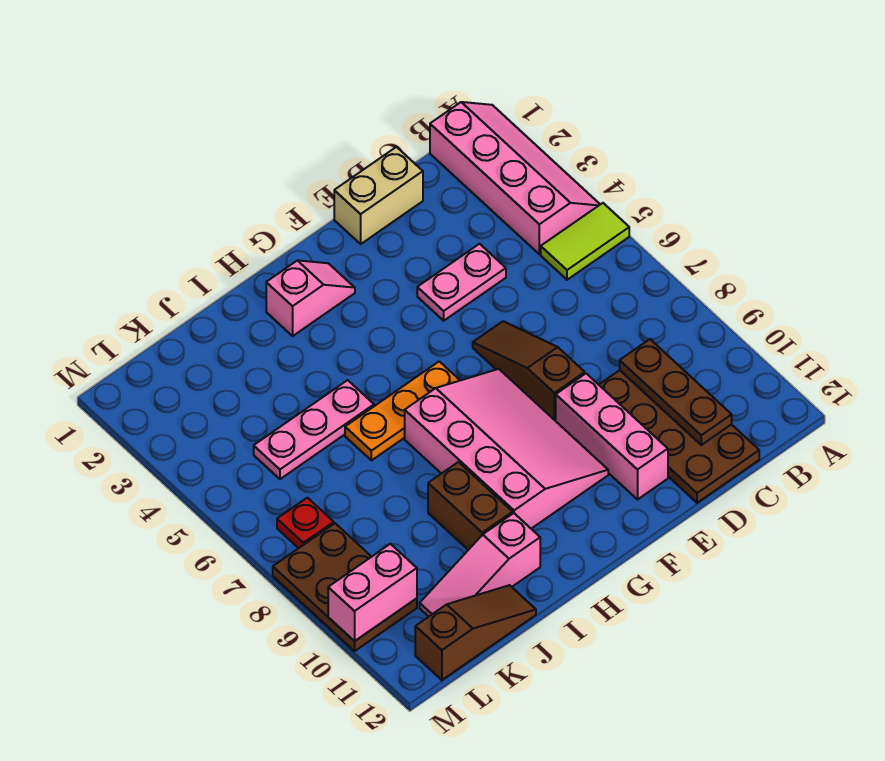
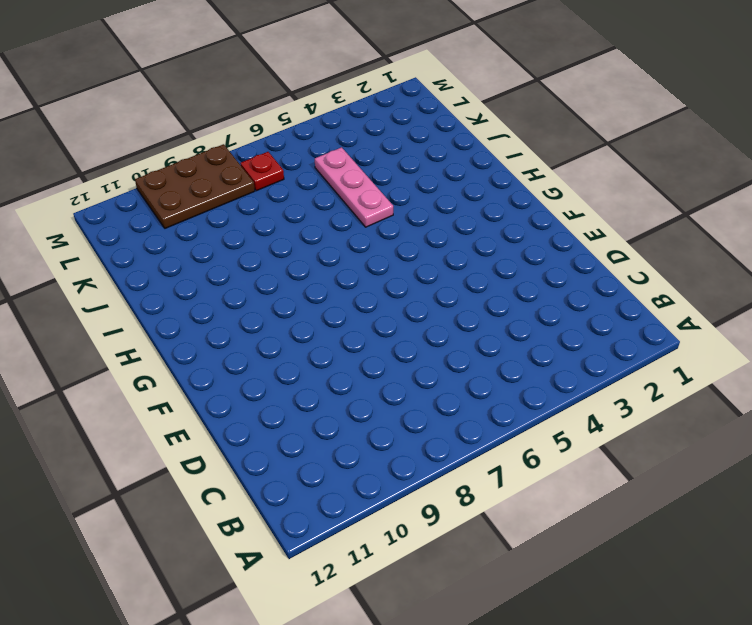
none -> pink slope A1:B4 level 1 top B
none -> lime tile A5:B5 level 1
none -> brown plate C9:D12 level 1

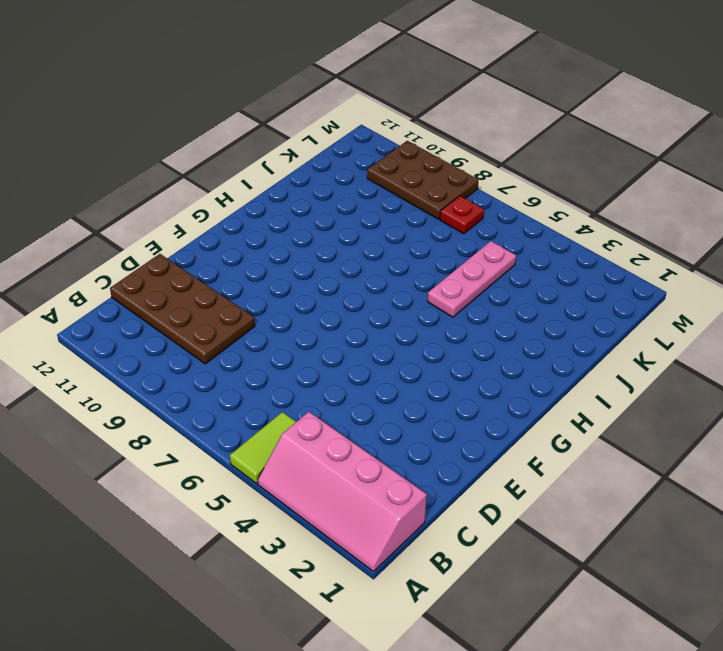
none -> tan brick D1:E1 level 1
none -> pink plate D4:E4 level 1
none -> brown slope E6:E8 level 1 top 8

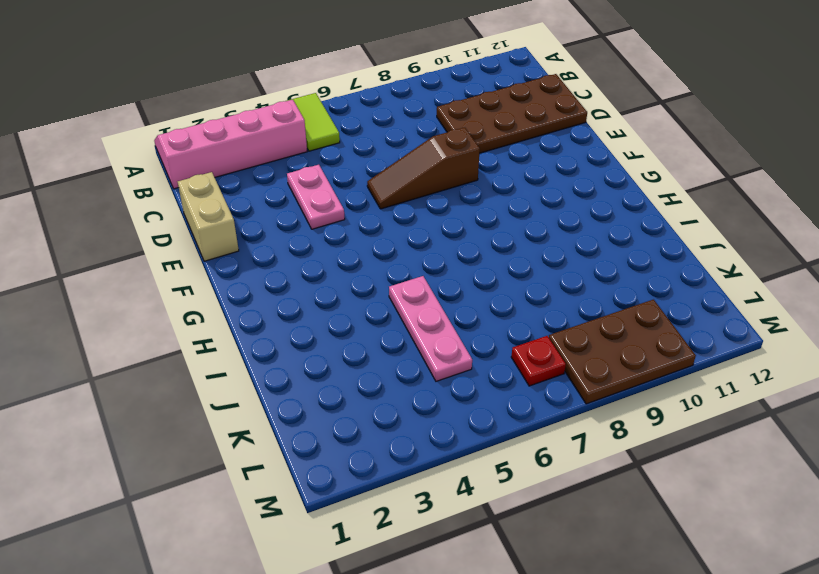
none -> pink brick E9:E11 level 1
none -> pink slope F7:H10 level 1 top H
none -> pink slope G2:H2 level 1 top H

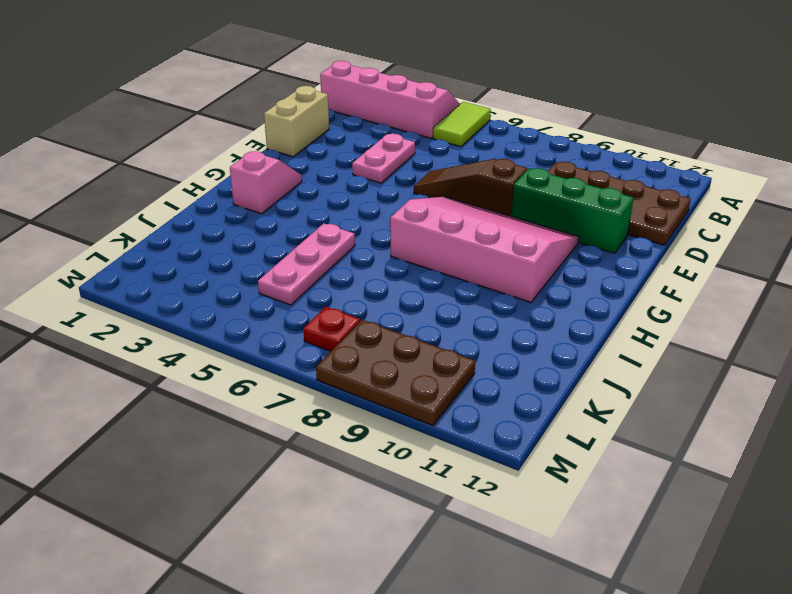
green brick E9:E11 level 1 -> pink brick E9:E11 level 1
none -> orange plate G6:I6 level 1
none -> brown brick I9:I10 level 1
none -> pink slope I11:K11 level 1 top I

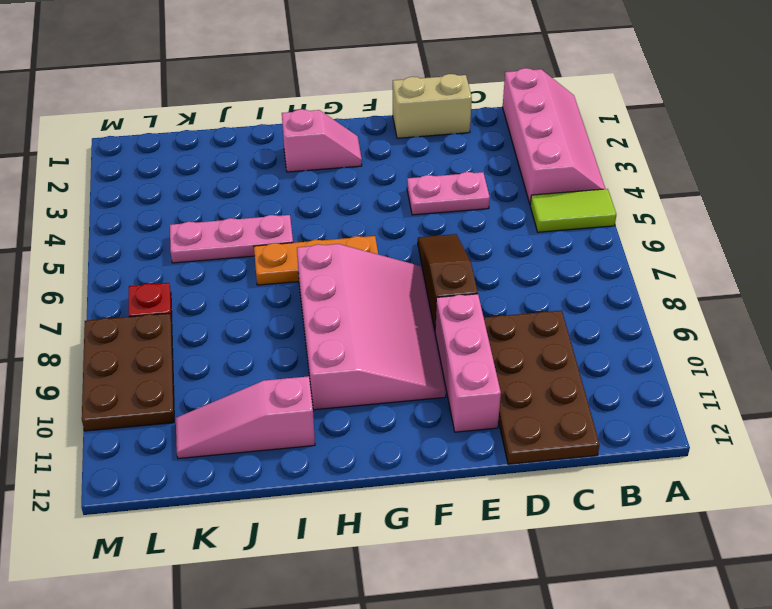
none -> brown brick I9:I10 level 1
none -> brown slope J12:L12 level 1 top L
none -> brown plate C9:C11 level 2

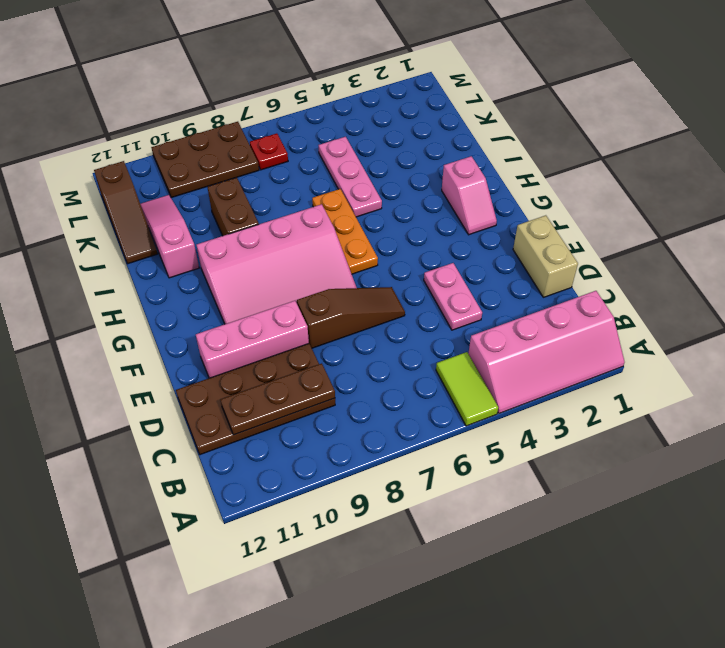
brown brick I9:J9 level 1 -> brown brick I9:I10 level 1
none -> pink brick L10:M10 level 2

